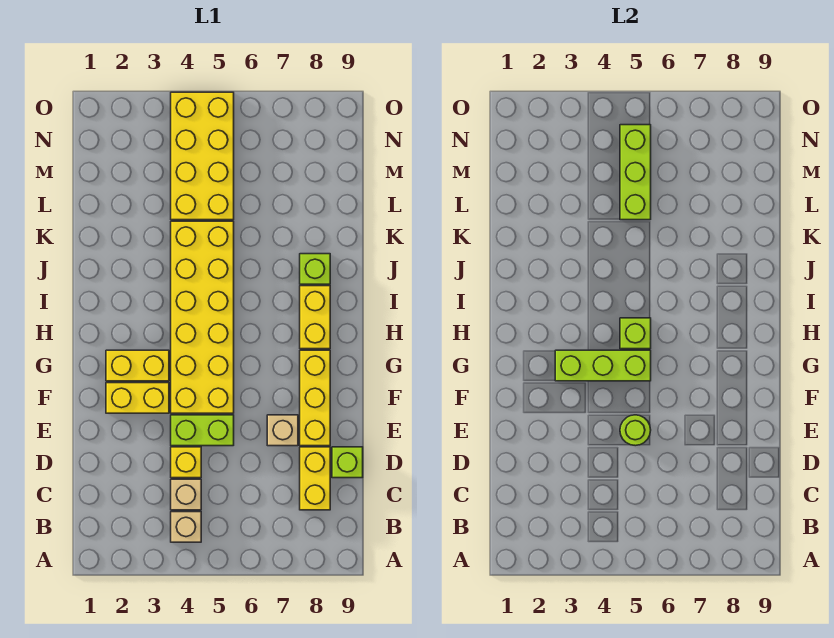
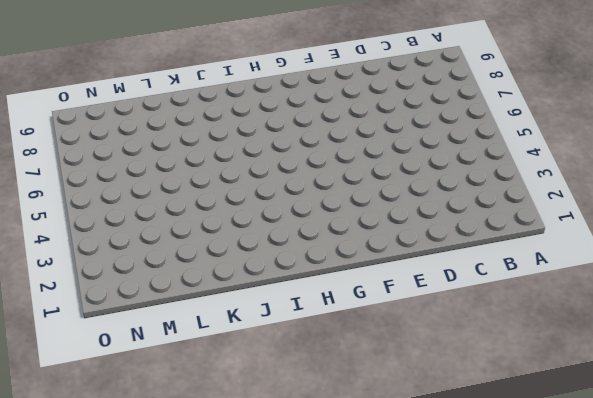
none -> tan brick B4 level 1
none -> tan brick C4 level 1
none -> yellow brick C8:D8 level 1

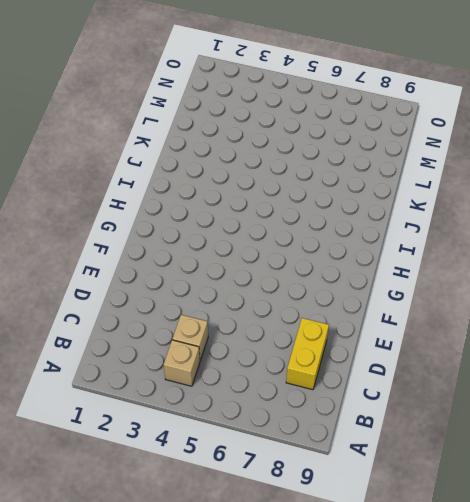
none -> yellow brick D4 level 1
none -> lime brick D9 level 1
none -> lime brick E4:E5 level 1

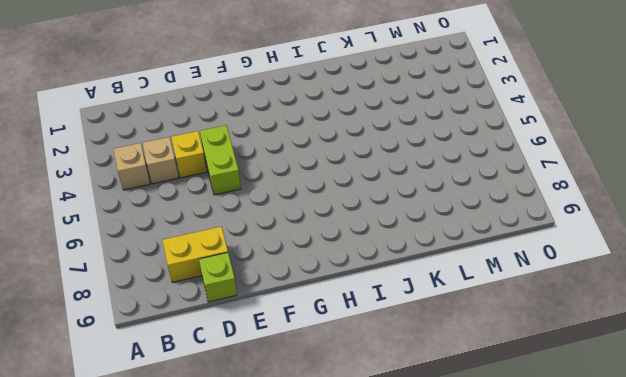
none -> tan brick E7 level 1
none -> yellow brick E8:G8 level 1
none -> yellow brick F2:F3 level 1

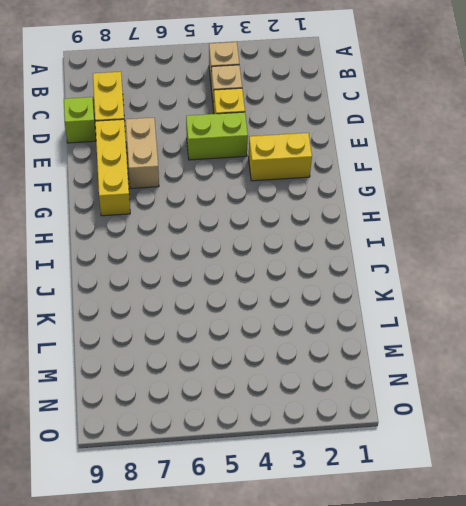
tan brick E7:F7 level 1 -> tan brick E7 level 1
none -> yellow brick F4:K5 level 1
none -> yellow brick G2:G3 level 1
none -> yellow brick H8:I8 level 1

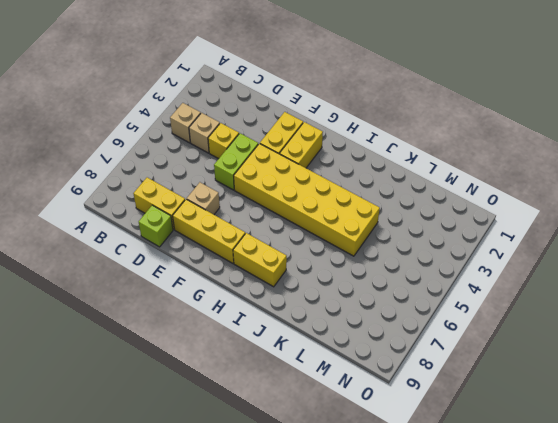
none -> lime brick J8 level 1
none -> yellow brick L4:O5 level 1
none -> lime round brick E5 level 2

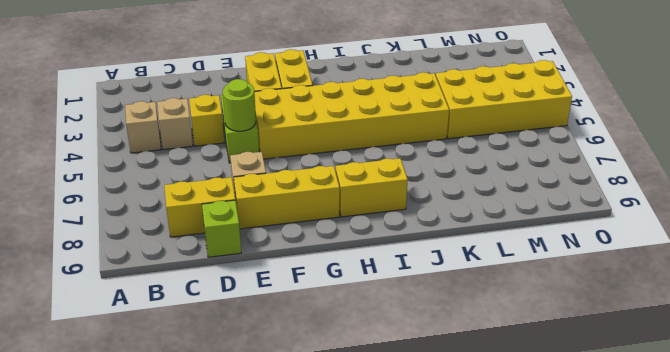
none -> lime brick J8 level 1
none -> lime brick G3:G5 level 2
none -> lime brick H5 level 2

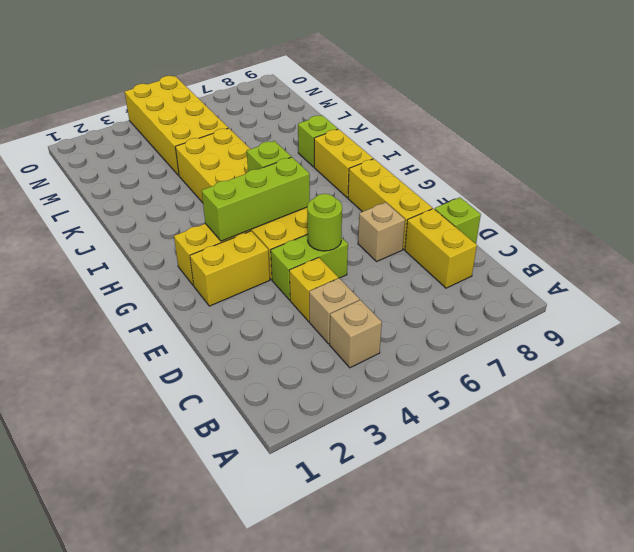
none -> lime brick L5:N5 level 2

